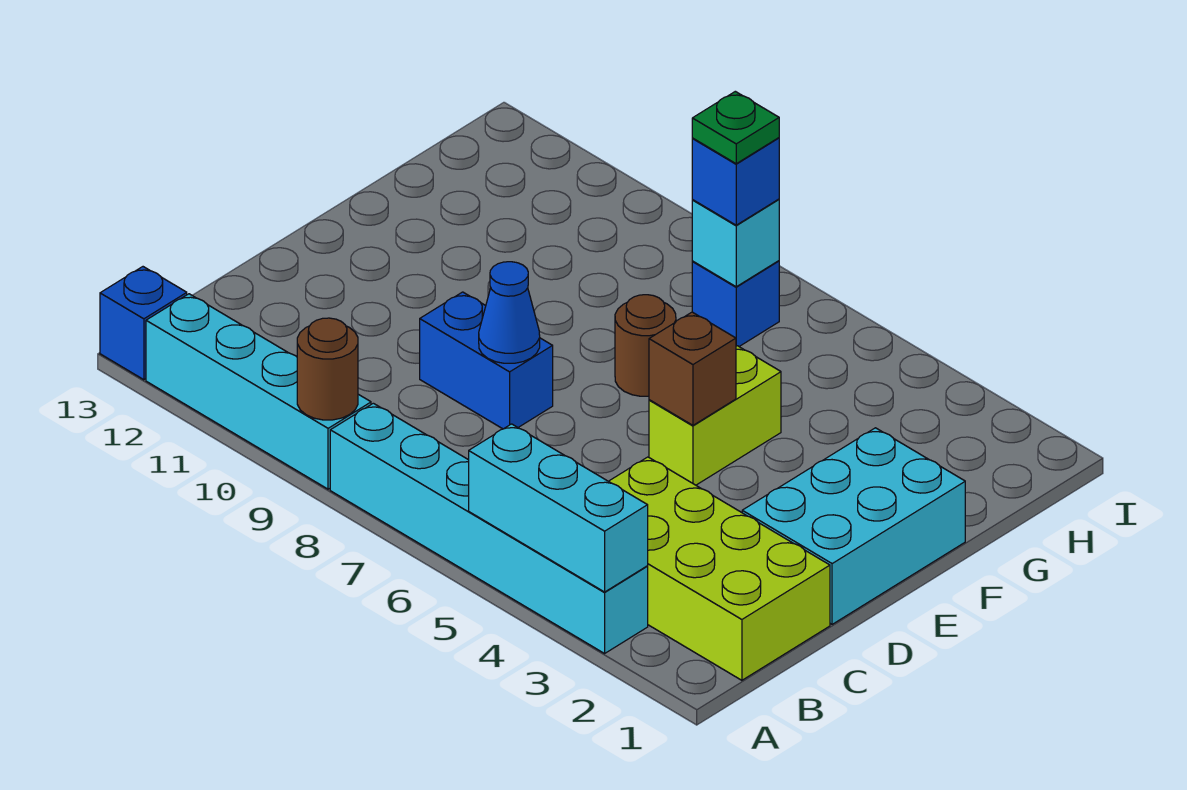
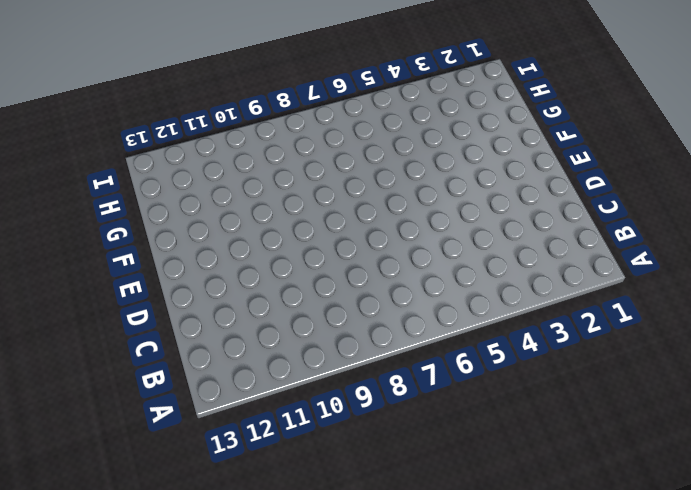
none -> cyan brick A3:A8 level 1
none -> cyan brick A9:A12 level 1
none -> blue brick A13 level 1

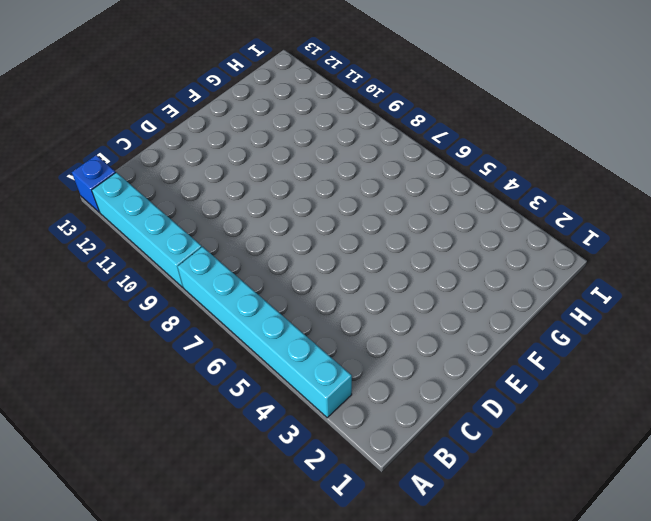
none -> lime brick B1:C4 level 1
none -> cyan brick D1:F2 level 1
none -> blue brick D8:D9 level 1

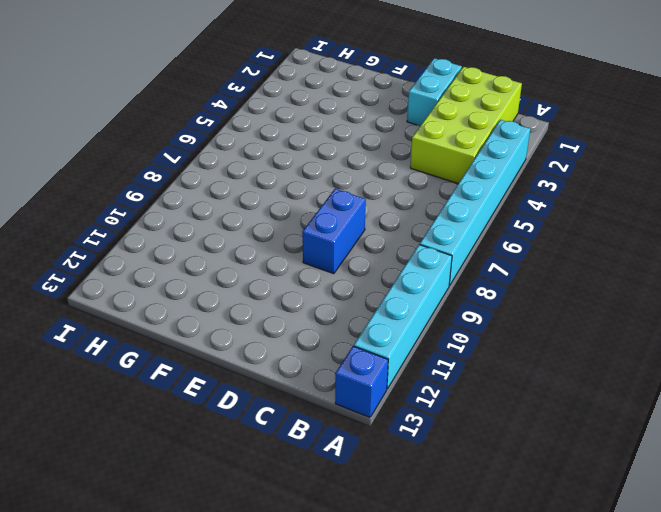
cyan brick D1:D2 level 1 -> cyan brick D1:F2 level 1
none -> lime brick E5:F5 level 1
none -> brown round brick F7 level 1
none -> blue brick H7 level 1

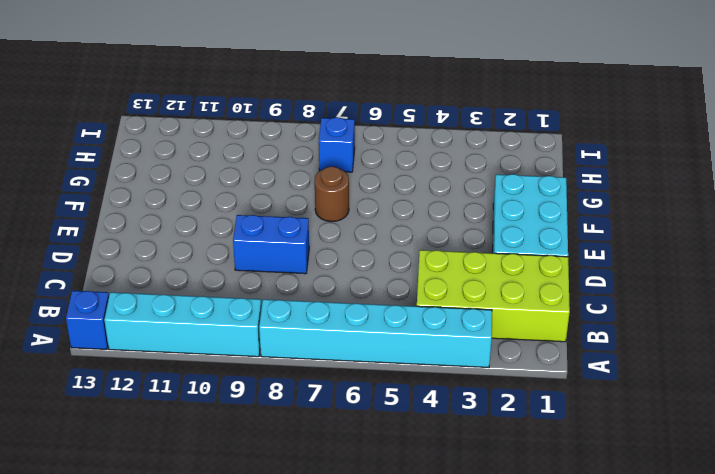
none -> lime brick E5:F5 level 1
none -> cyan brick A3:A5 level 2
none -> brown round brick A9 level 2

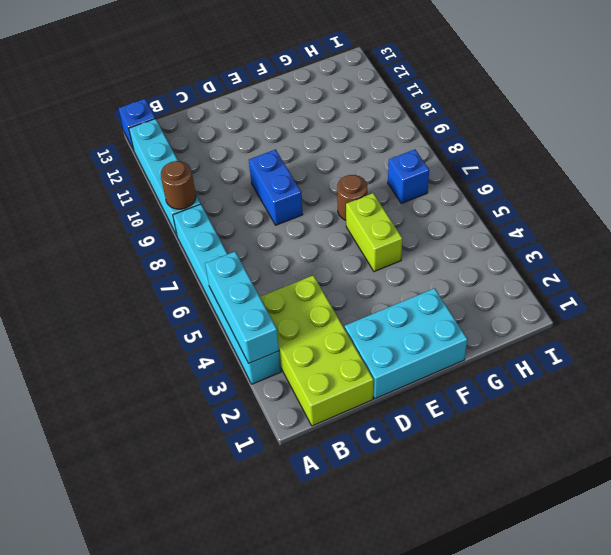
lime brick F5:F6 level 1 -> lime brick E5:F5 level 1
none -> blue cone D8 level 2
none -> brown brick E5 level 2
none -> cyan brick H7 level 2

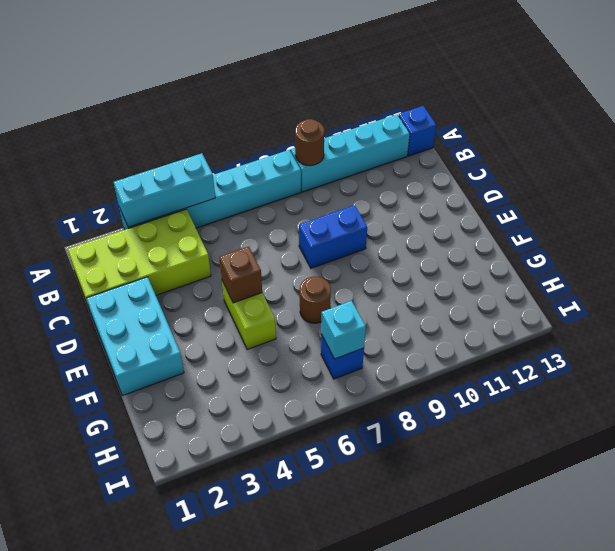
none -> blue cone D8 level 2
none -> blue brick H7 level 3
none -> green plate H7 level 4

